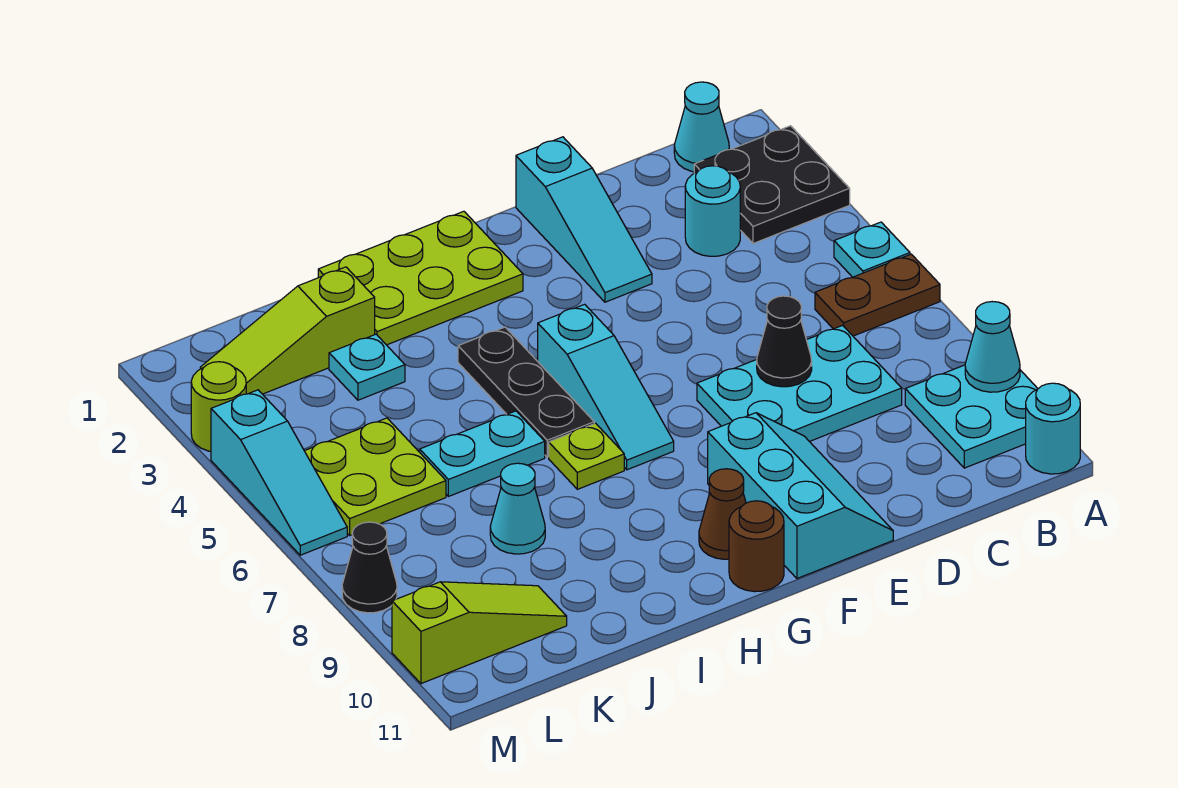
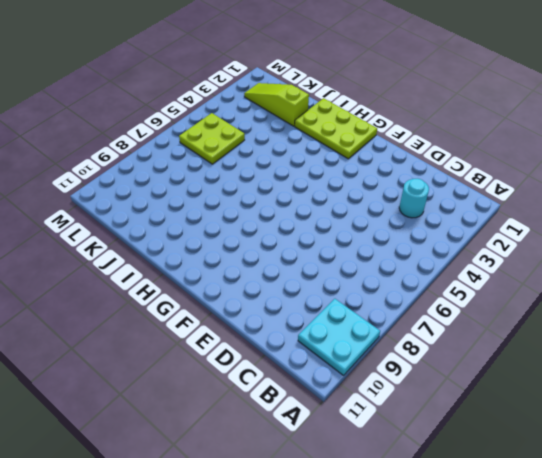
none -> black plate A2:B3 level 1
none -> cyan plate A5 level 1
none -> brown plate A6:B6 level 1

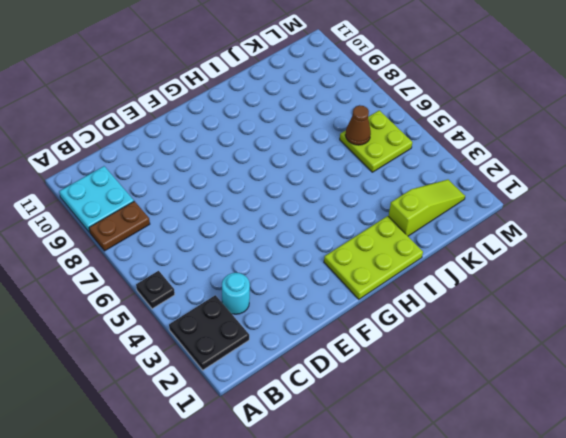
black plate A5 level 1 -> cyan plate A5 level 1
brown plate A8:B8 level 1 -> brown plate A6:B6 level 1
brown cone K6 level 2 -> brown cone G10 level 1
none -> cyan round brick A11 level 1
none -> cyan cone B1 level 1
none -> cyan plate C7:E8 level 1

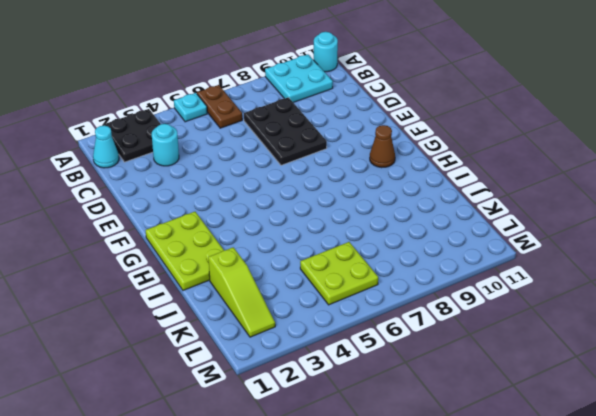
black plate C7:E8 level 1 -> cyan plate C7:E8 level 1
none -> cyan slope E1:E3 level 1 top 1
none -> cyan slope E9:F11 level 1 top F
none -> cyan slope G5:G7 level 1 top 5

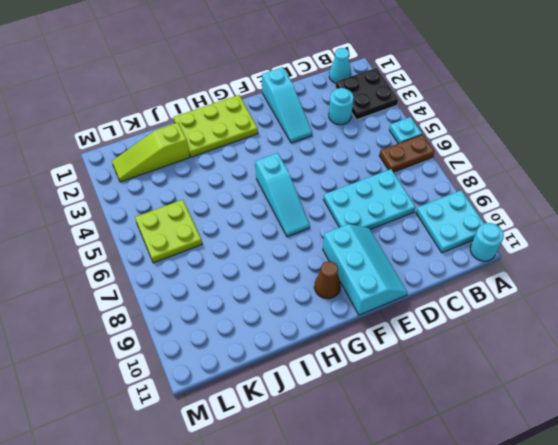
none -> brown round brick G11 level 1
none -> black plate H4:H6 level 1
none -> lime plate H7 level 1

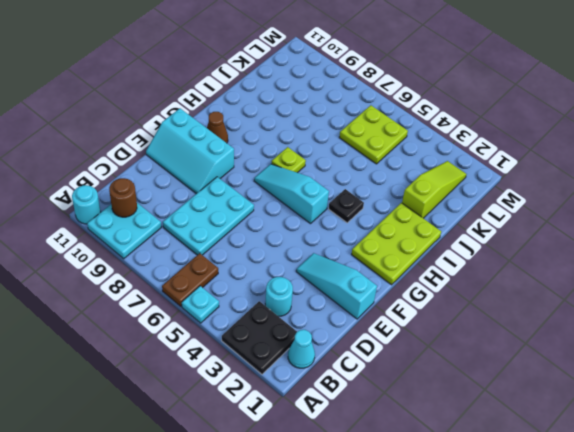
brown round brick B10 level 2 -> brown round brick G11 level 1
black plate H4 level 1 -> black plate H4:H6 level 1
none -> cyan plate I6:J6 level 1
none -> cyan plate J3 level 1
none -> cyan cone J8 level 1

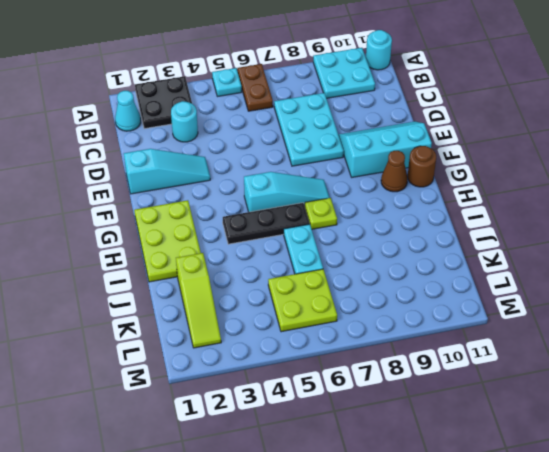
none -> cyan plate J3 level 1
none -> cyan cone J8 level 1
none -> lime slope K10:M10 level 1 top M

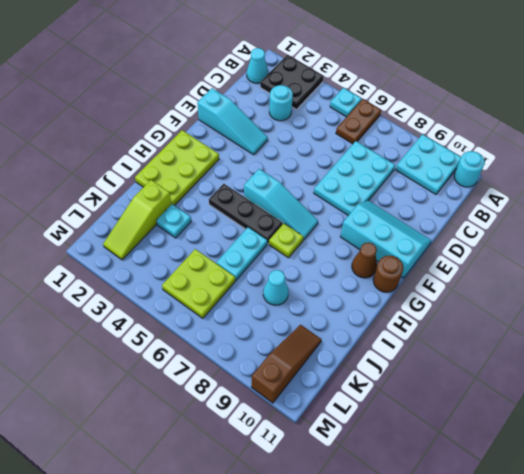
brown slope K10:M10 level 1 top M -> lime slope K10:M10 level 1 top M
none -> lime round brick M3 level 1
none -> cyan slope M4:M6 level 1 top 4
none -> black cone M8 level 1

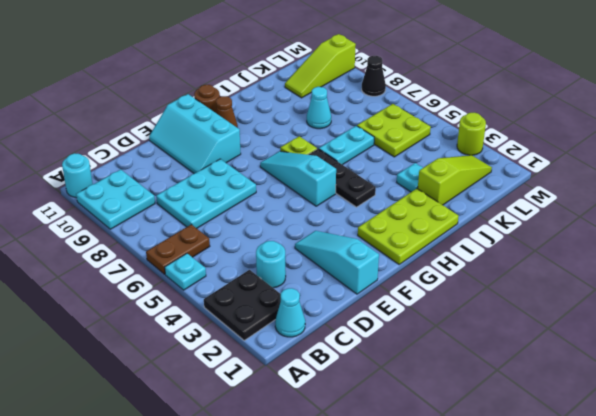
none -> cyan slope M4:M6 level 1 top 4
none -> cyan cone A9 level 2
none -> black cone D7 level 2

